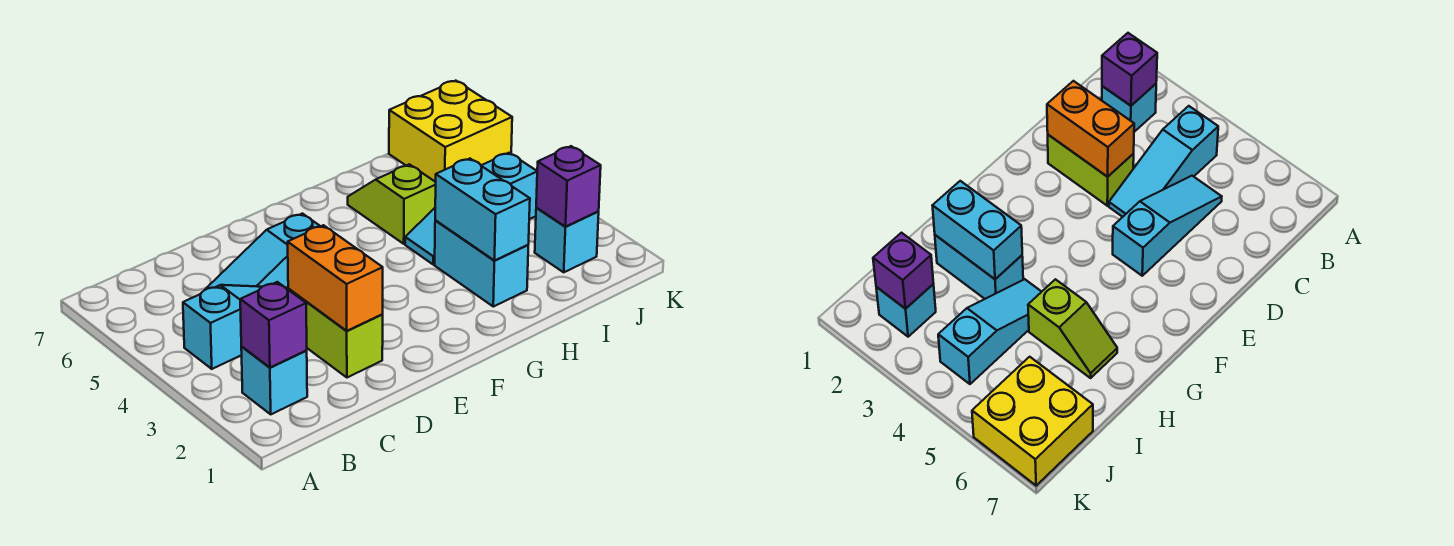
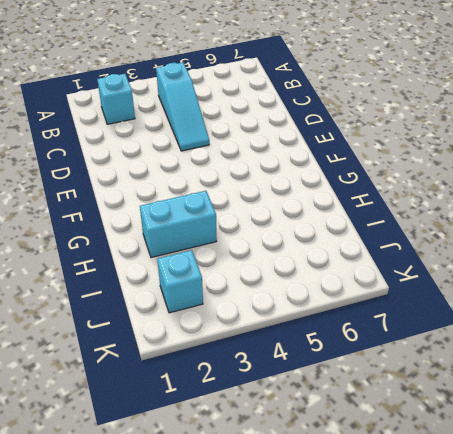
none -> cyan slope C5:E5 level 1 top E
none -> lime brick D2:D3 level 1
none -> cyan slope H4:J4 level 1 top J

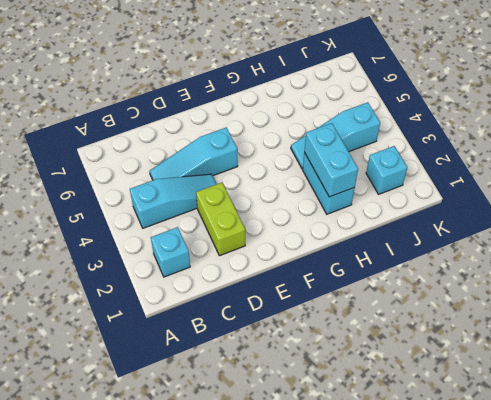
none -> lime slope H5:H6 level 1 top 5
none -> yellow brick J6:K7 level 1
none -> purple brick B2 level 2

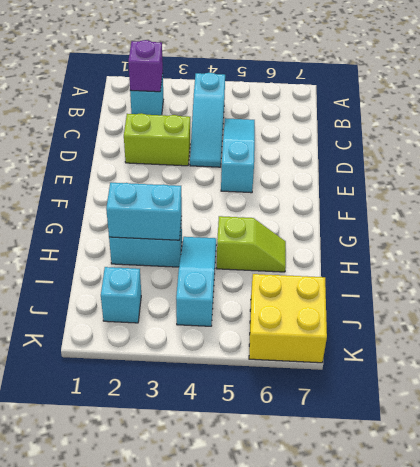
none -> orange brick D2:D3 level 2
none -> purple brick J2 level 2

